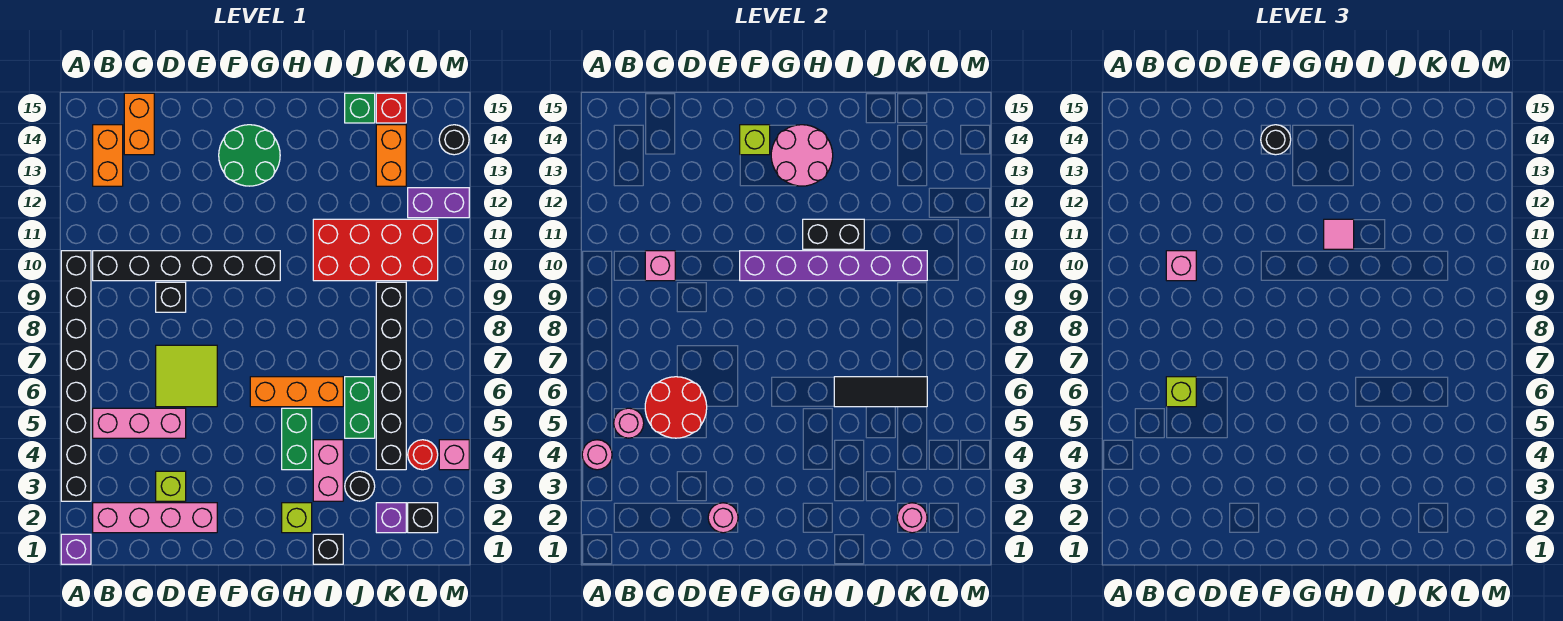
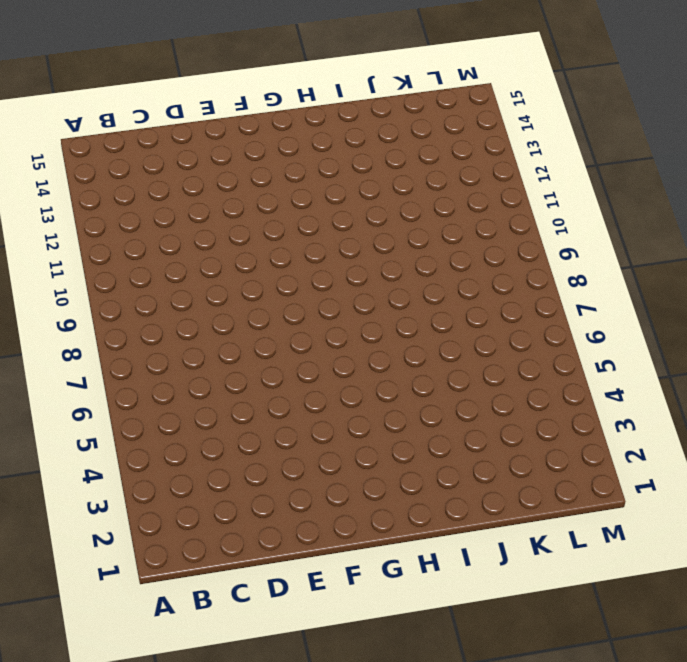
none -> purple brick A1 level 1
none -> black brick A3:A10 level 1
none -> pink brick B2:E2 level 1
none -> pink brick B5:D5 level 1

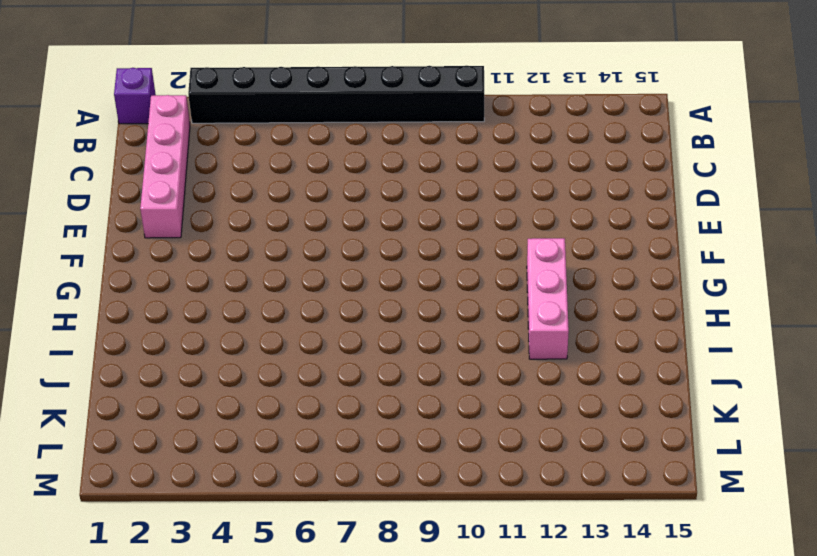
pink brick G12:I12 level 1 -> pink brick B5:D5 level 1
none -> black brick B10:G10 level 1
none -> orange brick B13:B14 level 1
none -> orange brick C14:C15 level 1
none -> lime brick D3 level 1

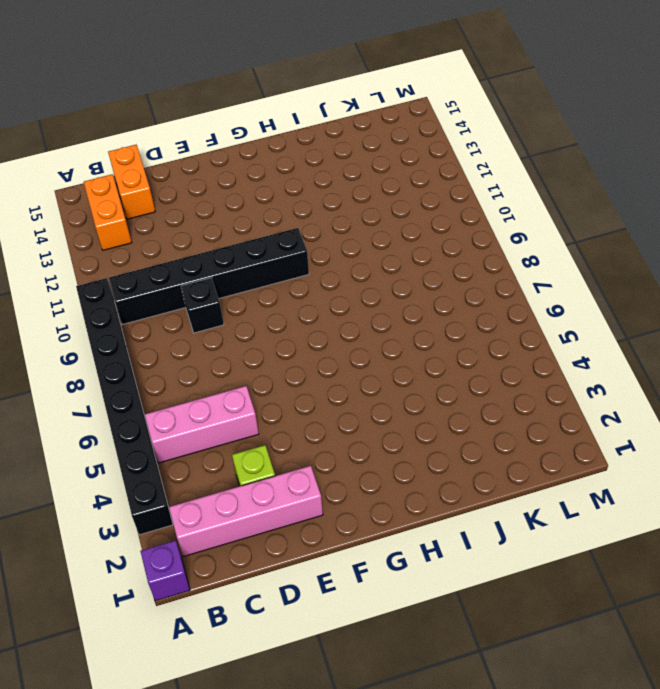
none -> lime tile D6:E7 level 1
none -> green round brick F13:G14 level 1
none -> orange brick G6:I6 level 1
none -> lime brick H2 level 1

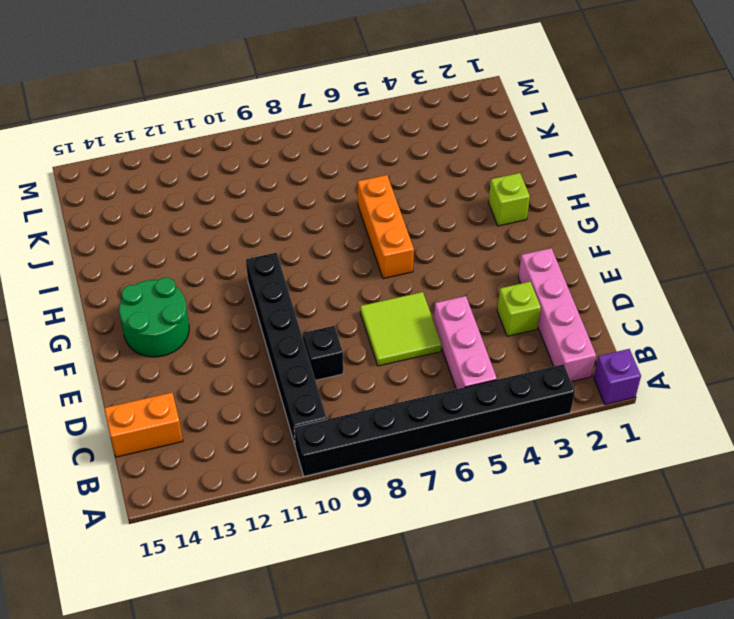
none -> orange brick B13:B14 level 1
none -> green brick H4:H5 level 1
none -> black brick I1 level 1
none -> pink brick I3:I4 level 1

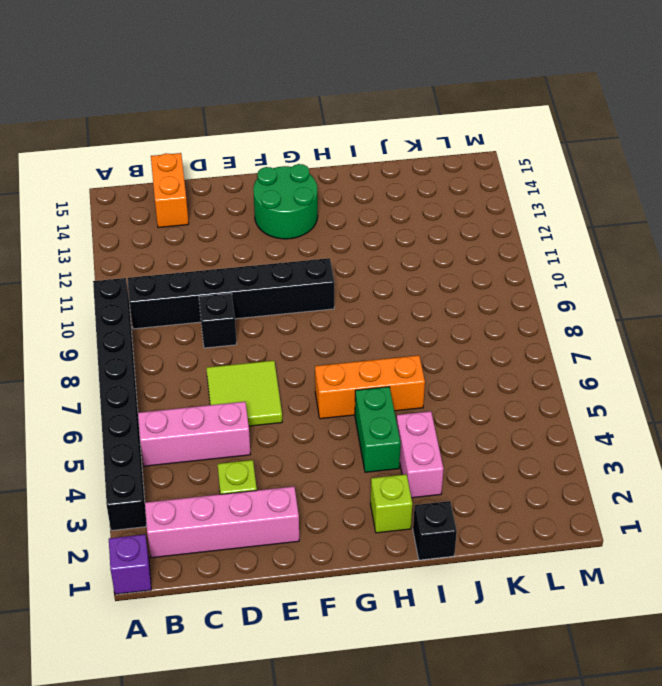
none -> orange brick B13:B14 level 1
none -> red brick I10:L11 level 1
none -> black round brick J3 level 1
none -> green brick J5:J6 level 1

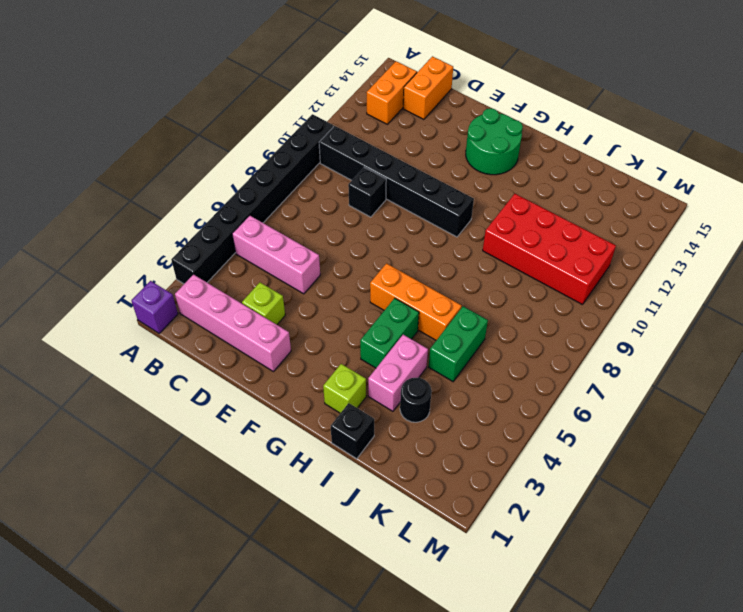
none -> lime tile D6:E7 level 1
none -> green brick J15 level 1
none -> purple brick K2 level 1
none -> black brick K4:K9 level 1

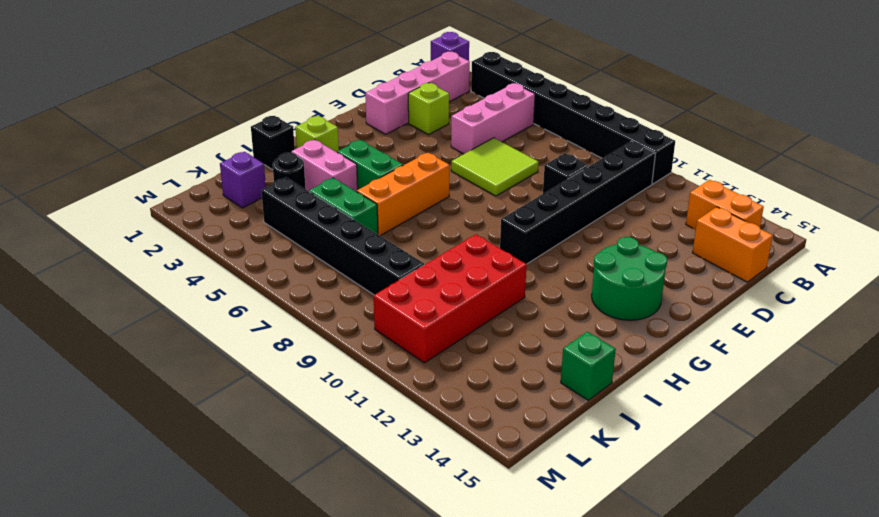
none -> orange brick K13:K14 level 1
none -> red brick K15 level 1
none -> black brick L2 level 1
none -> red round brick L4 level 1

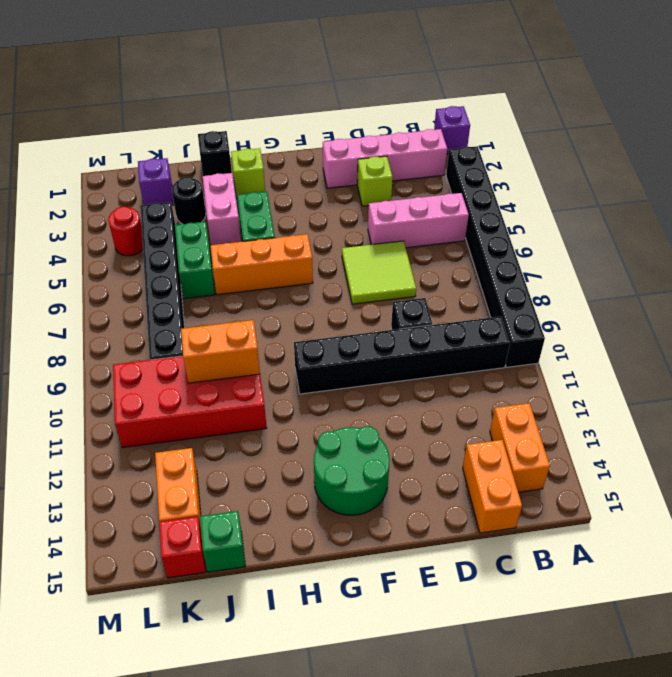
orange brick I10:J10 level 2 -> purple brick F10:K10 level 2
none -> black brick L2 level 1
none -> purple brick L12:M12 level 1
none -> pink brick M4 level 1
none -> black round brick M14 level 1

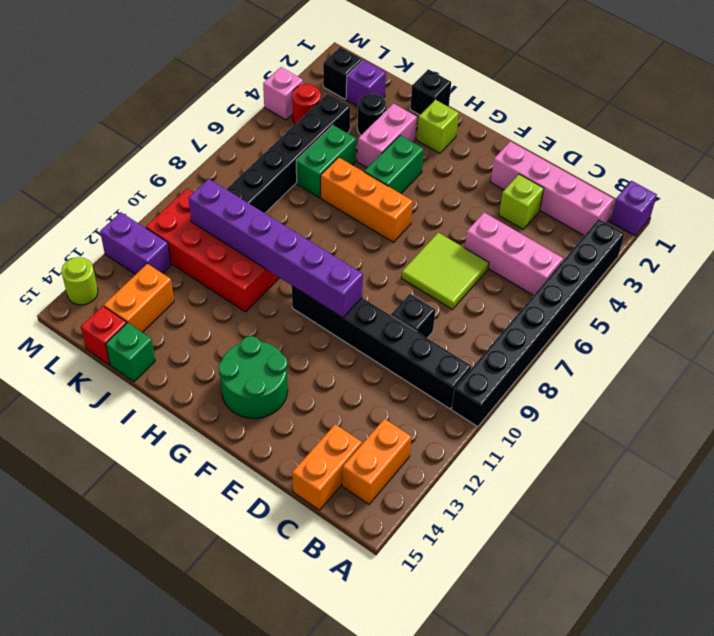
lime round brick M14 level 1 -> black round brick M14 level 1
none -> pink round brick A4 level 2
none -> pink round brick B5 level 2
none -> red round brick C5:D6 level 2
none -> pink brick C10 level 2

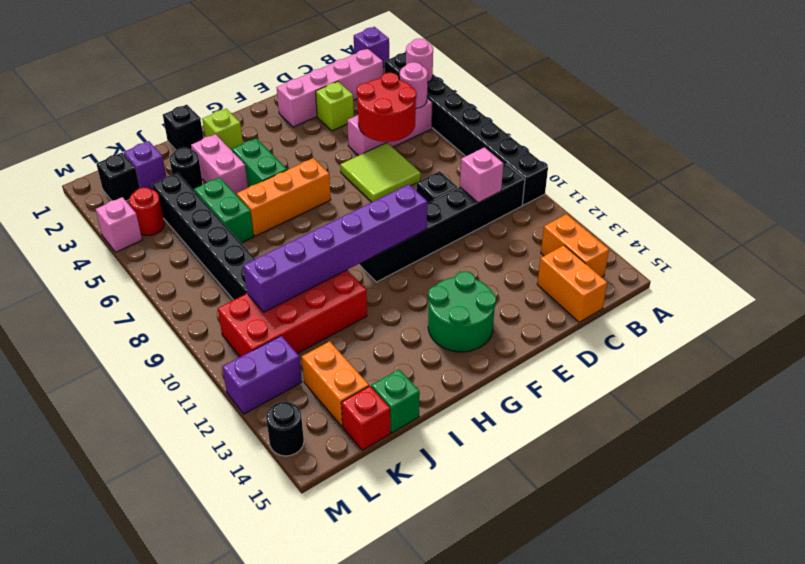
none -> pink round brick E2 level 2
none -> lime brick F14 level 2
none -> pink round brick G13:H14 level 2
none -> black brick H11:I11 level 2

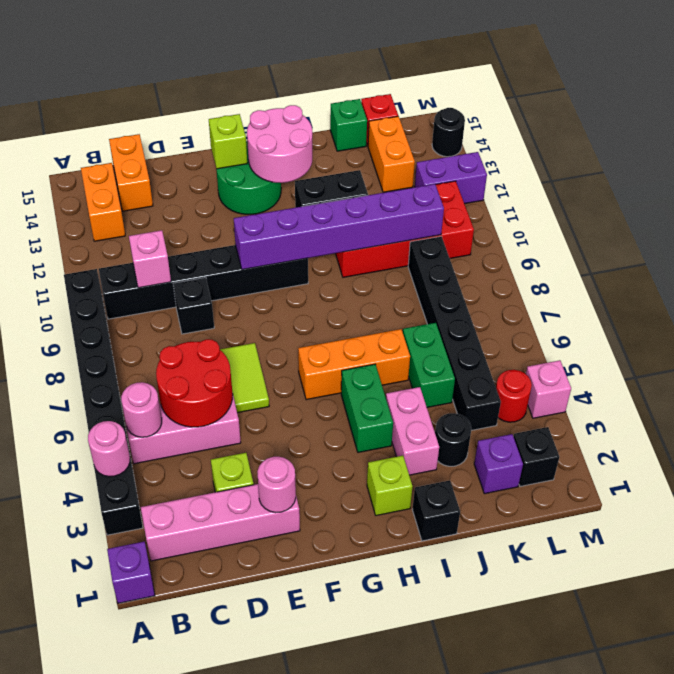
none -> black tile I6:K6 level 2
none -> pink round brick K2 level 2
none -> lime brick C6 level 3
none -> pink brick C10 level 3

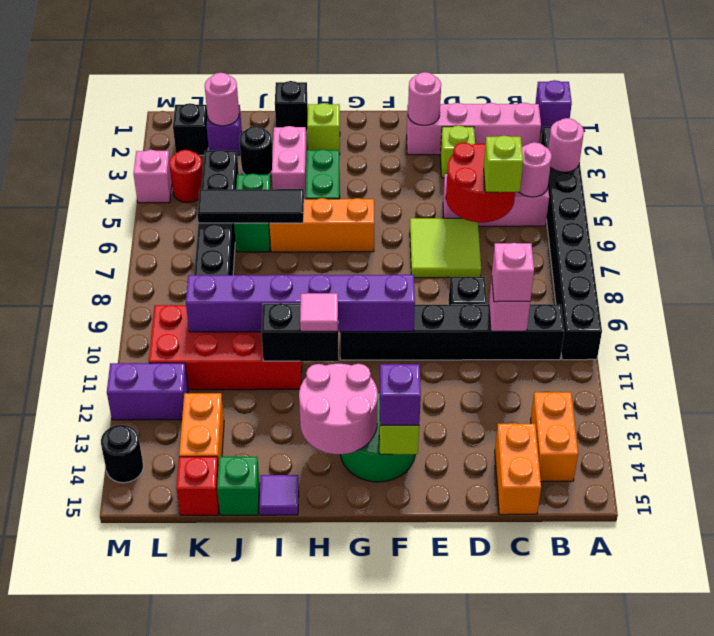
purple brick F14 level 3 -> black round brick F14 level 3
purple tile I15 level 1 -> none

